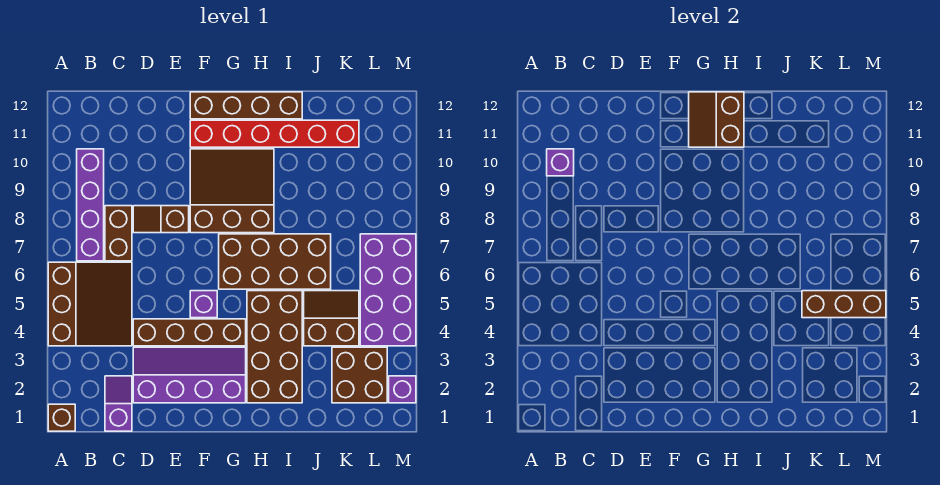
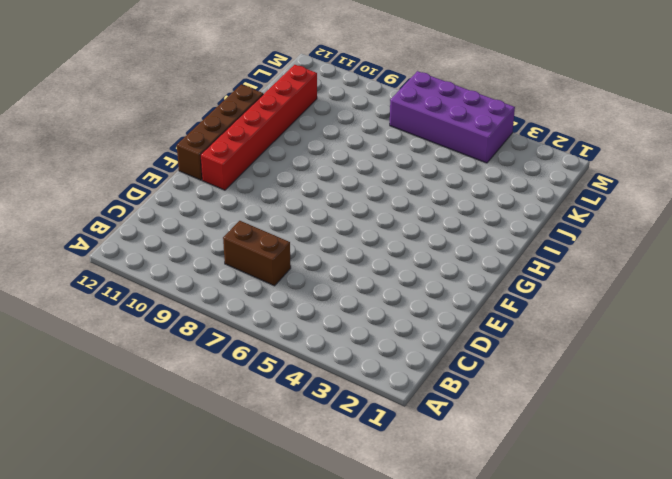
none -> brown brick A1 level 1
none -> brown slope A4:C6 level 1 top A
none -> purple brick B7:B10 level 1

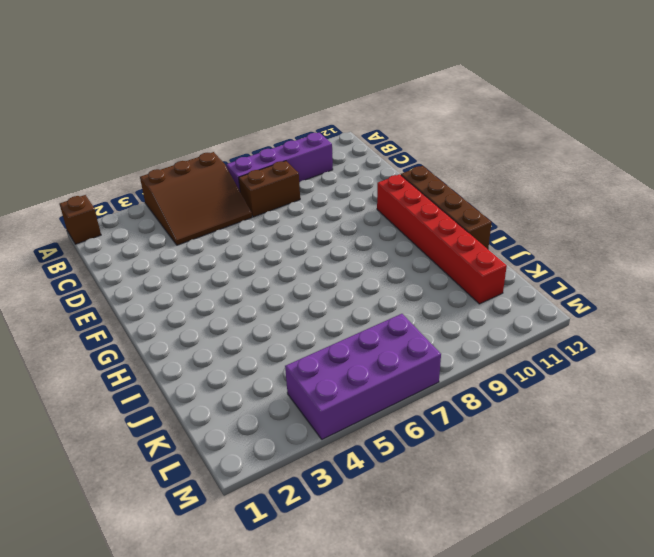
none -> purple slope C1:C2 level 1 top 1
none -> purple slope D2:G3 level 1 top 2
none -> brown brick D4:G4 level 1

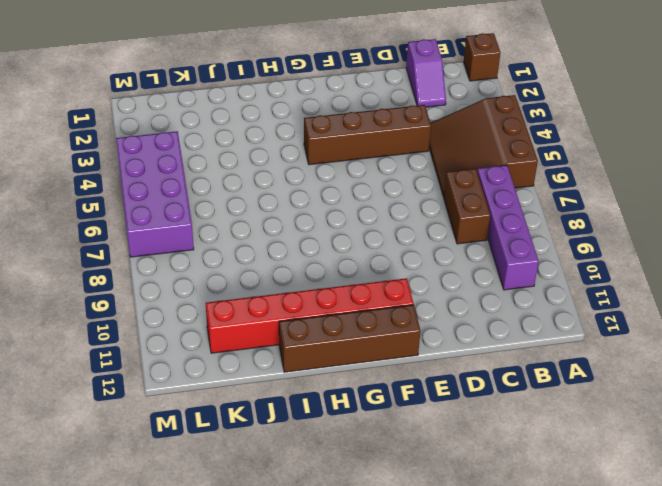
none -> purple slope D2:G3 level 1 top 2
none -> brown slope D8:E8 level 1 top E
none -> purple brick F5 level 1

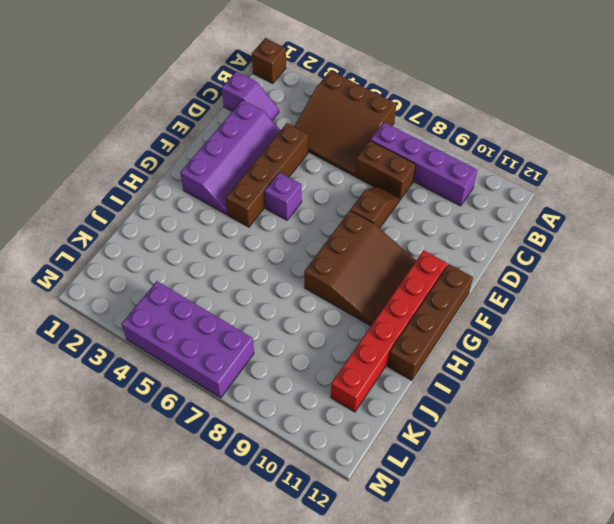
none -> brown brick G6:J7 level 1
none -> brown brick H2:I5 level 1
none -> brown slope J4:K5 level 1 top 4

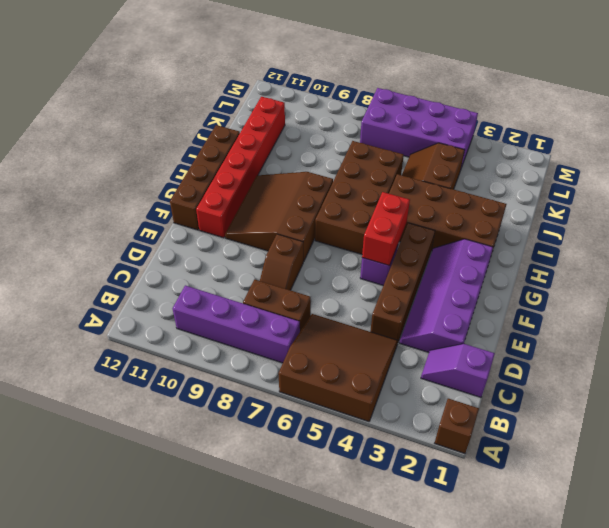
red brick F5:G5 level 2 -> none
none -> brown brick K2:L3 level 1
none -> purple brick M2 level 1
none -> purple brick B10 level 2

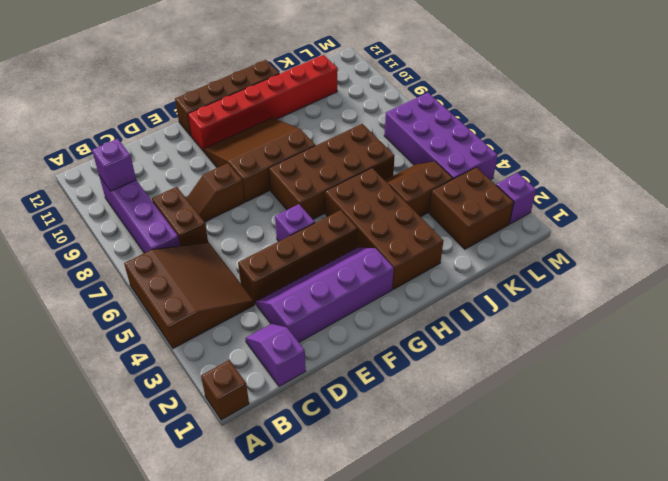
none -> brown slope G11:H12 level 2 top H
none -> brown brick K5:M5 level 2

